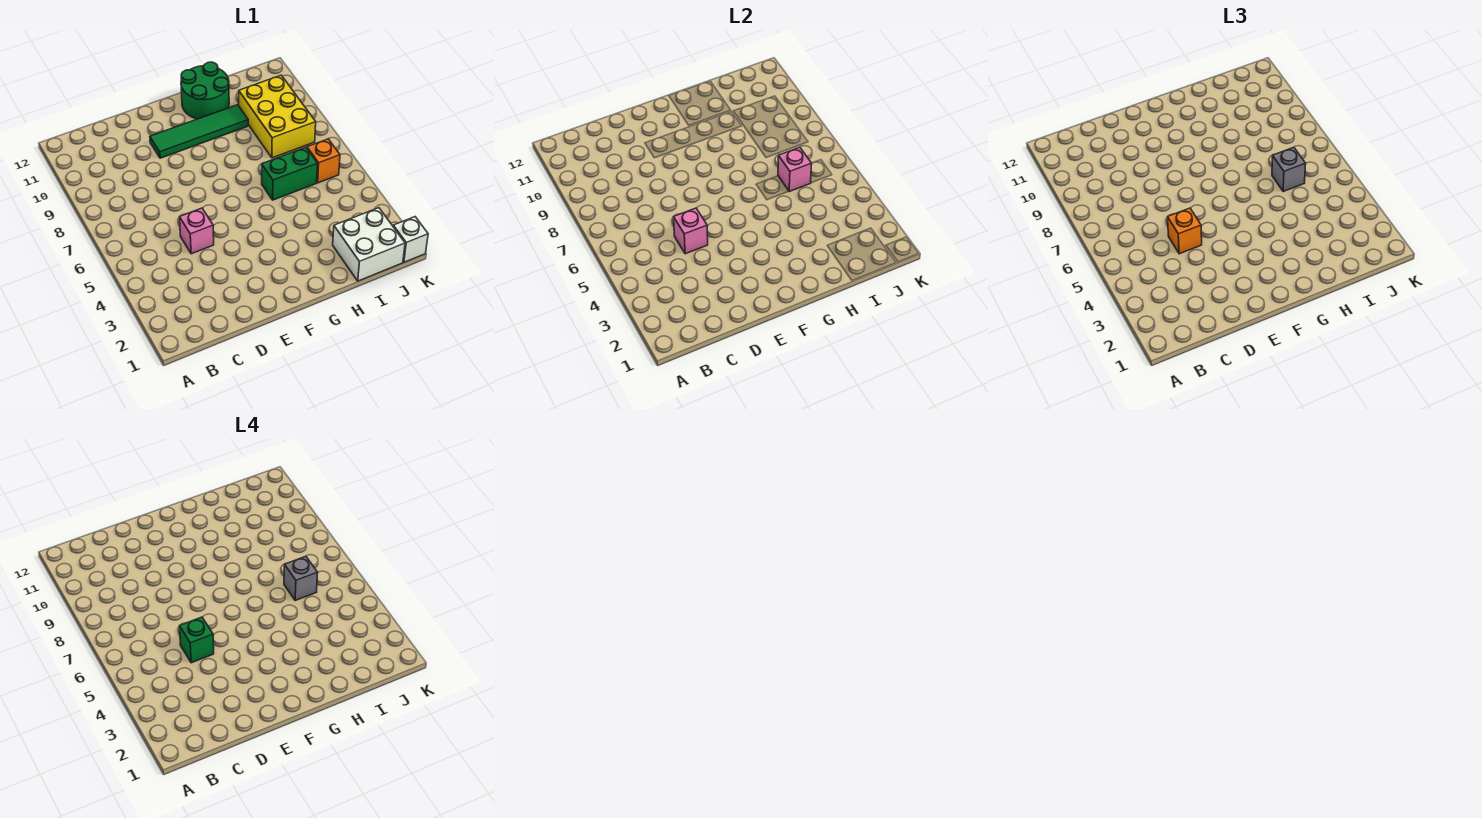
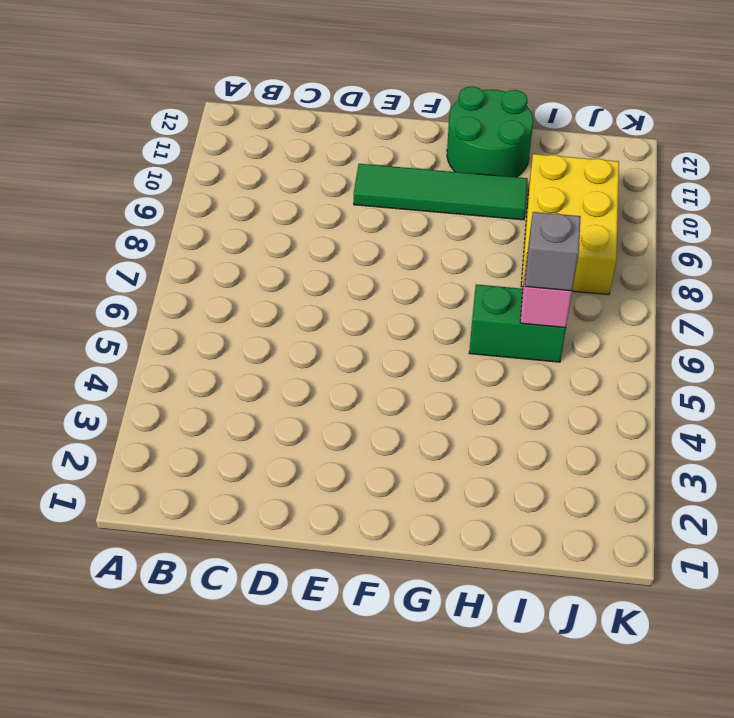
none -> pink brick D5 level 1
none -> white brick I1:J2 level 1
none -> orange brick J6 level 1

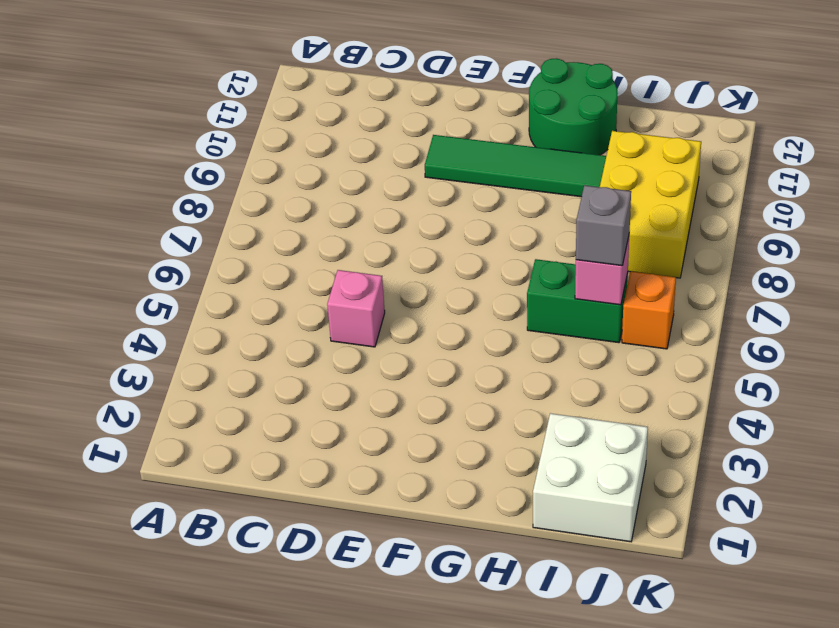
none -> white brick K1 level 1
none -> pink brick D5 level 2
none -> orange brick D5 level 3

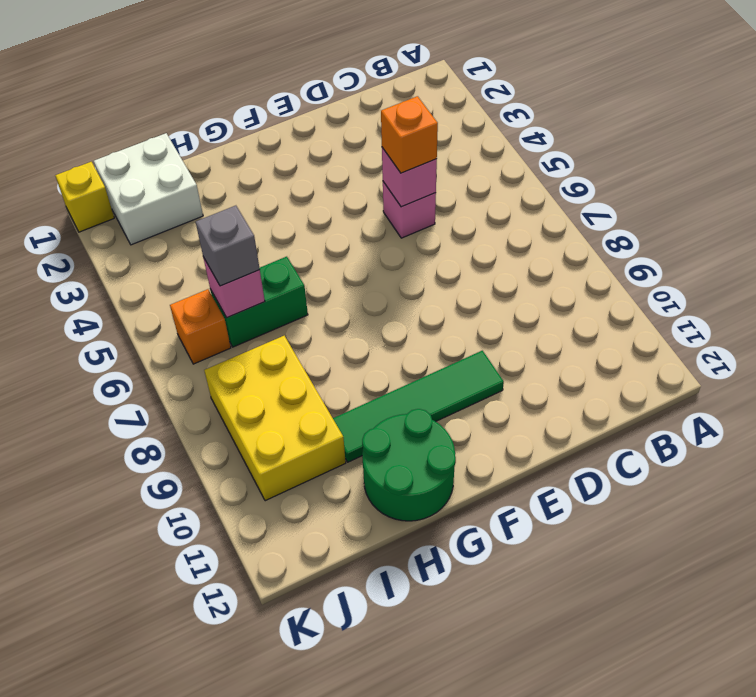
yellow brick K1 level 1 -> white brick K1 level 1
none -> green brick D5 level 4
none -> grey brick I6 level 4

